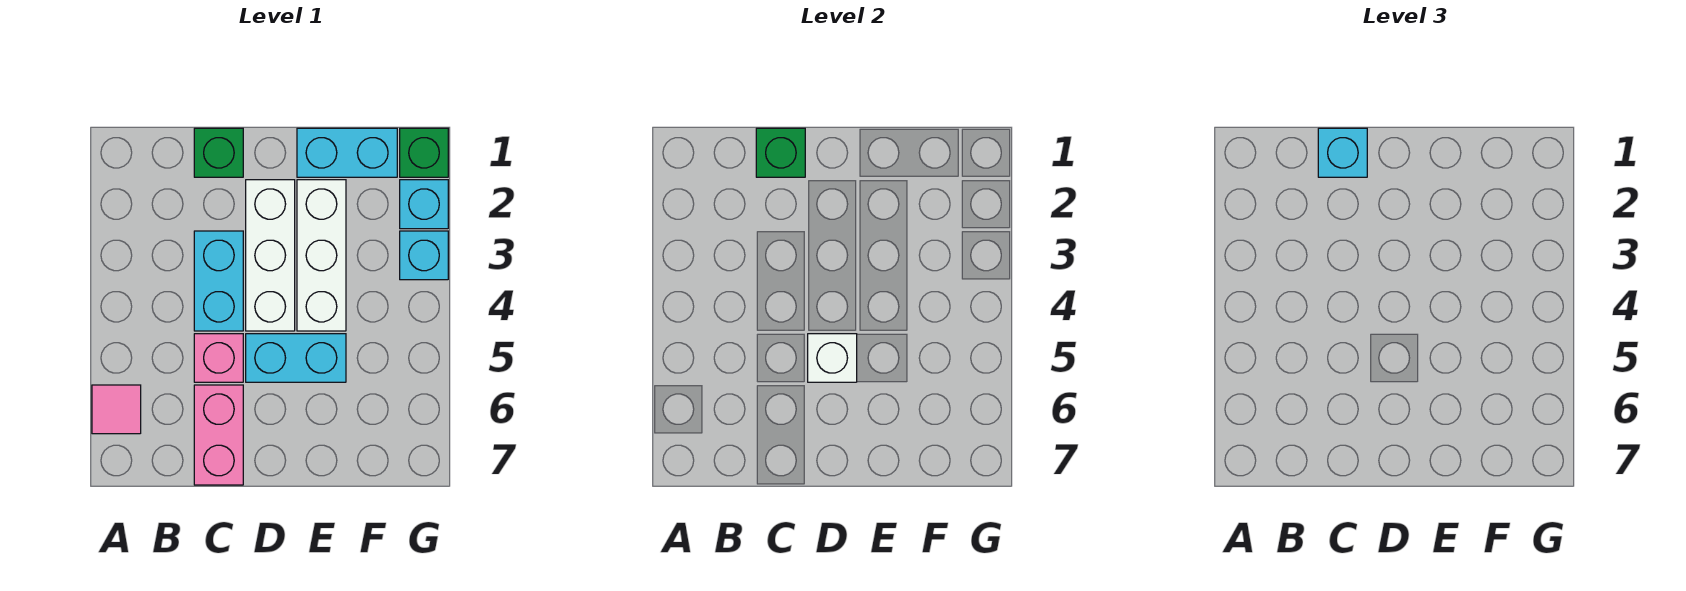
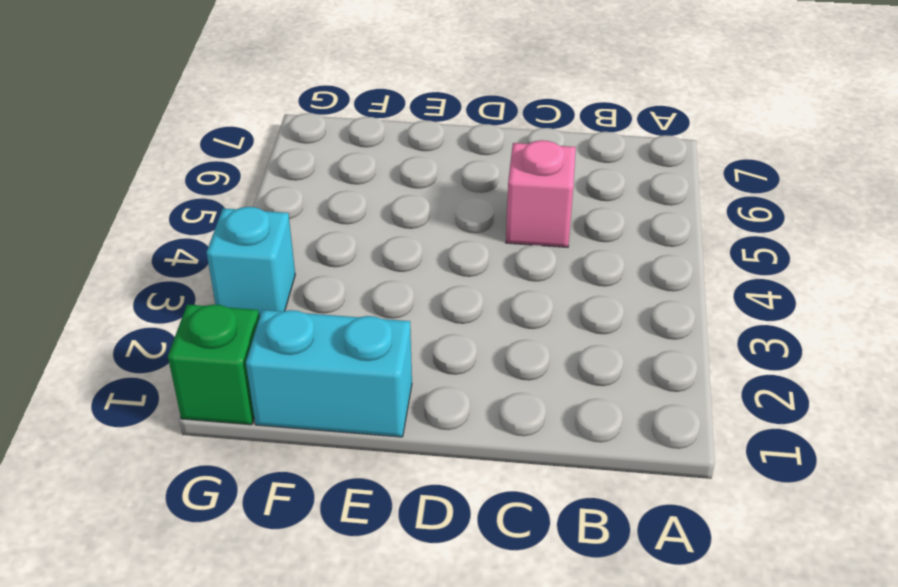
none -> pink tile A6 level 1
none -> green brick C1 level 1
none -> cyan brick C3:C4 level 1

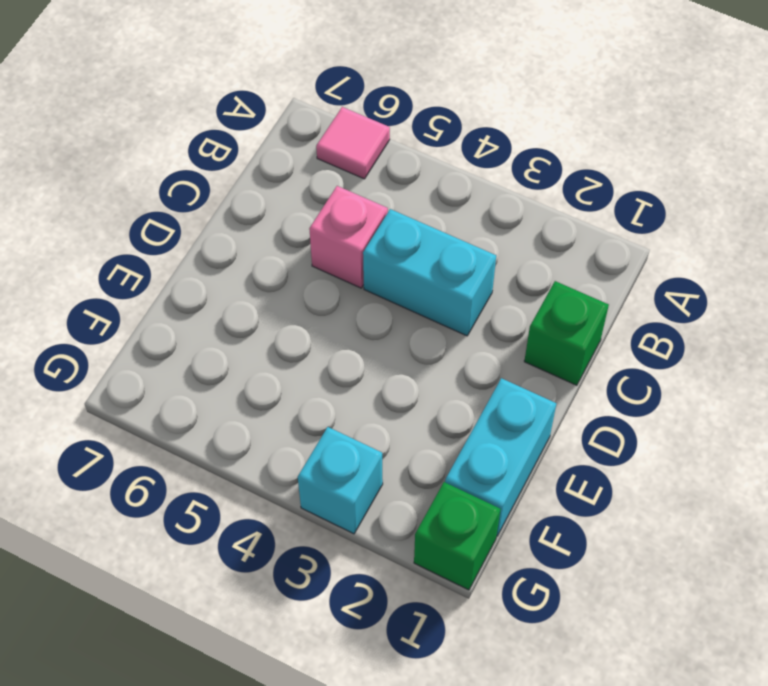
none -> pink brick C6:C7 level 1
none -> white brick D2:D4 level 1
none -> cyan brick D5:E5 level 1

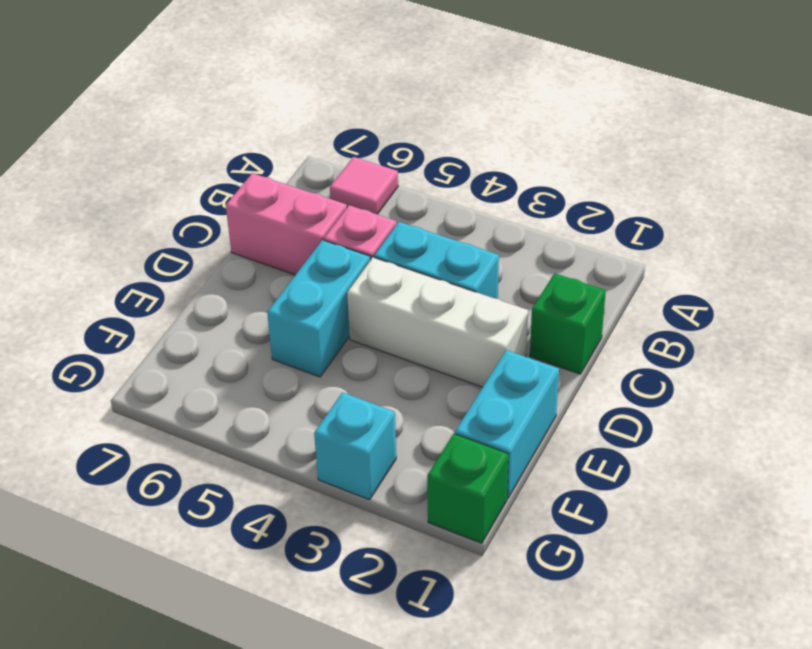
none -> white brick E2:E4 level 1
none -> cyan brick G2 level 1
none -> green brick C1 level 2

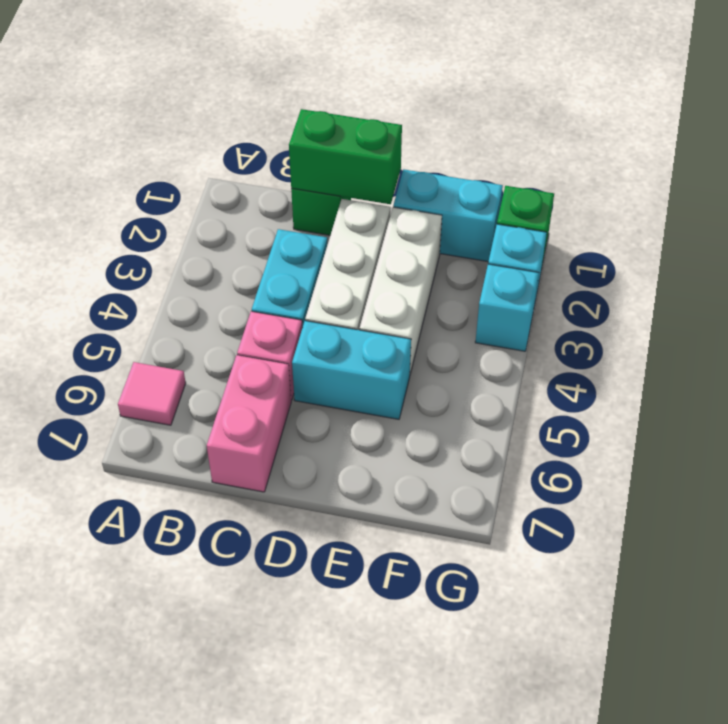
green brick C1:D1 level 2 -> green brick C1 level 2
none -> white brick D5 level 2
none -> cyan brick C1 level 3

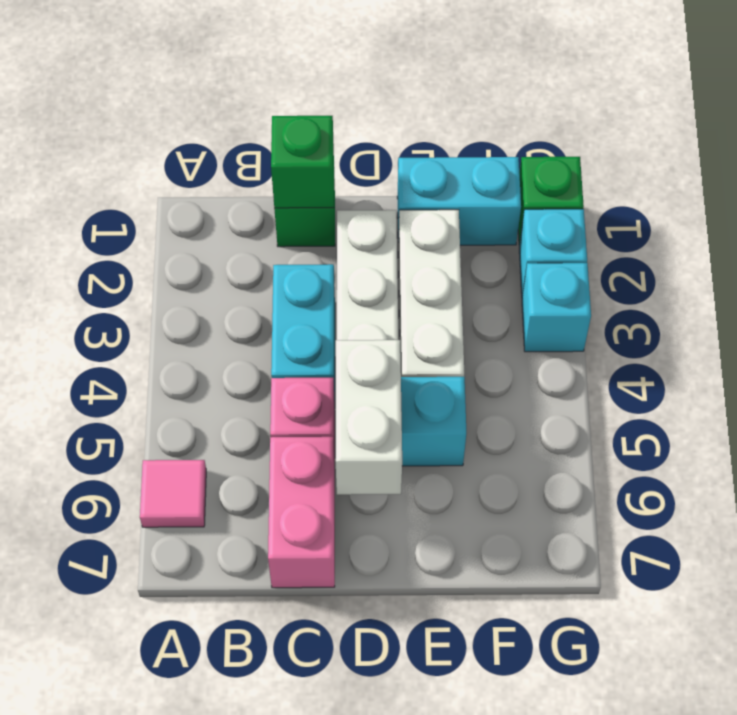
white brick D5:D6 level 2 -> white brick D5 level 2
none -> cyan brick C1 level 3

